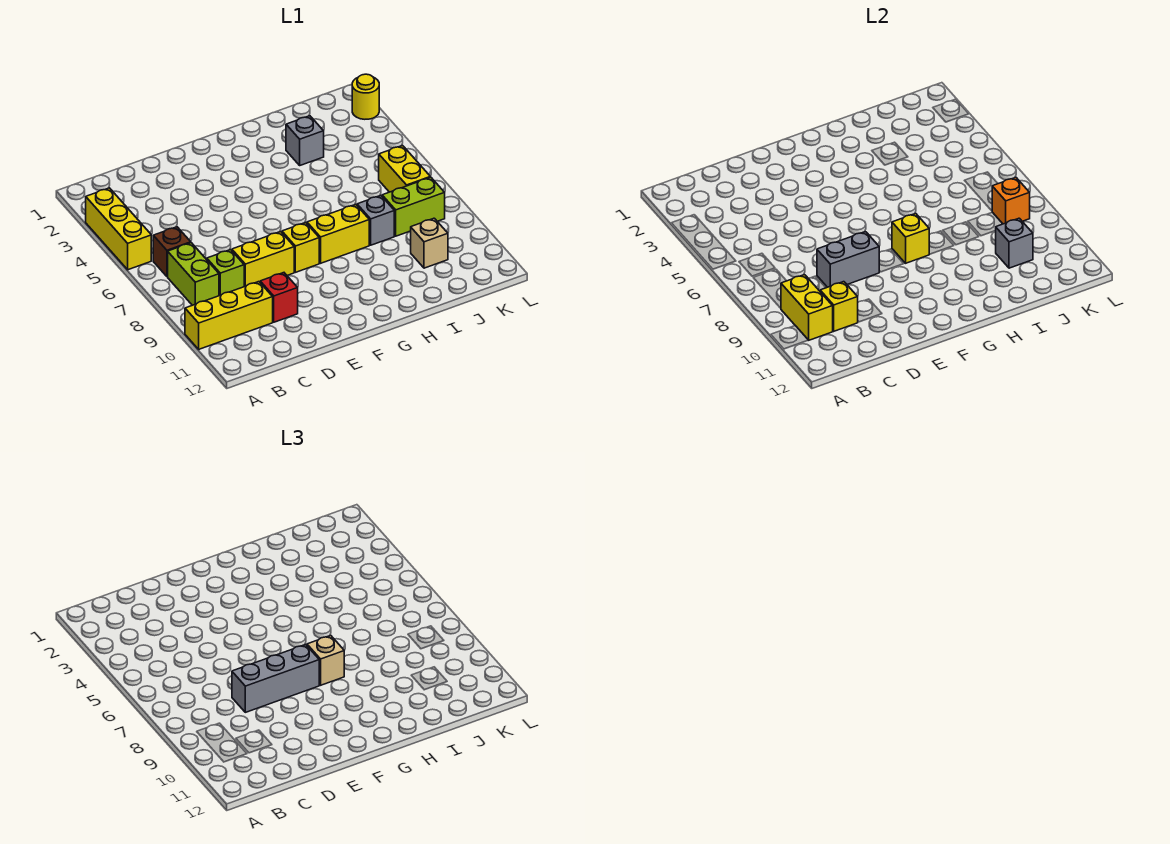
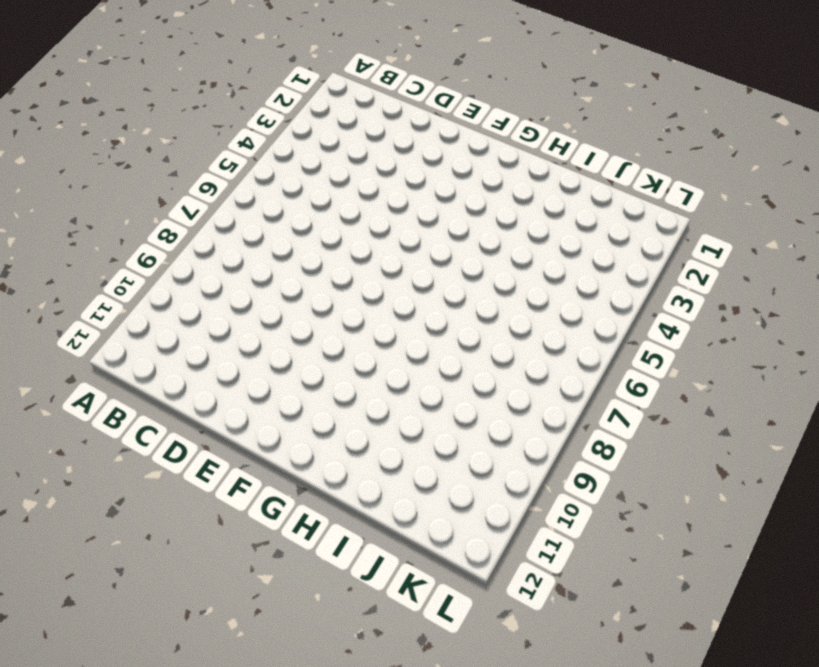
none -> yellow brick A3:A5 level 1
none -> yellow brick A10:C10 level 1
none -> brown brick B6 level 1

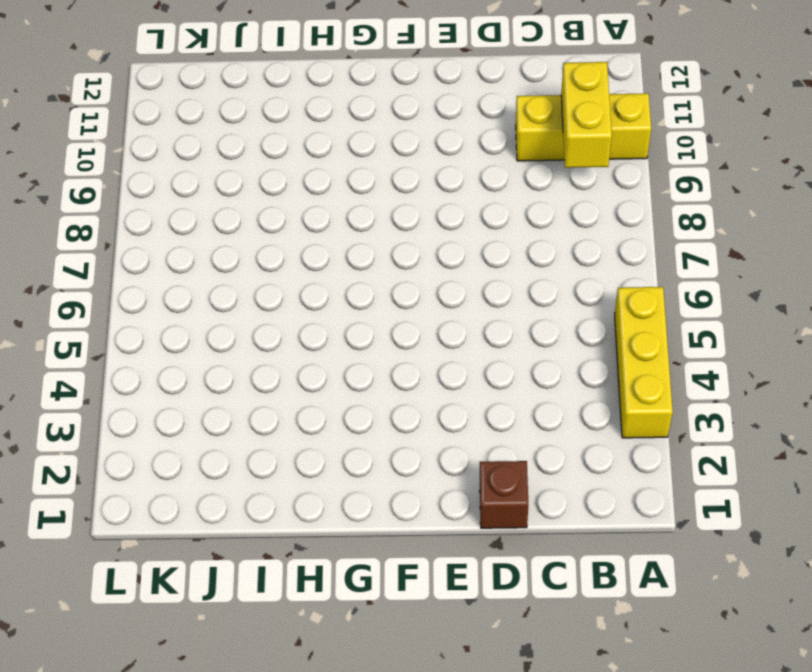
brown brick D1 level 1 -> brown brick B6 level 1
none -> lime brick B7:B8 level 1
none -> lime brick C8 level 1
none -> yellow brick D8:E8 level 1

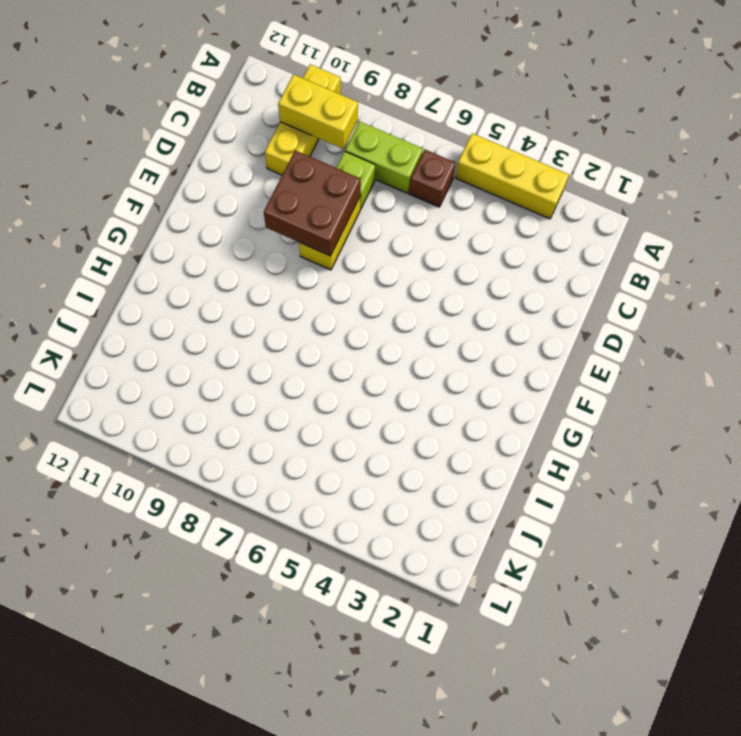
brown brick D8:E9 level 2 -> grey brick D8:E8 level 2
none -> red brick D10 level 1
none -> yellow brick F8 level 1
none -> yellow brick G8:H8 level 1

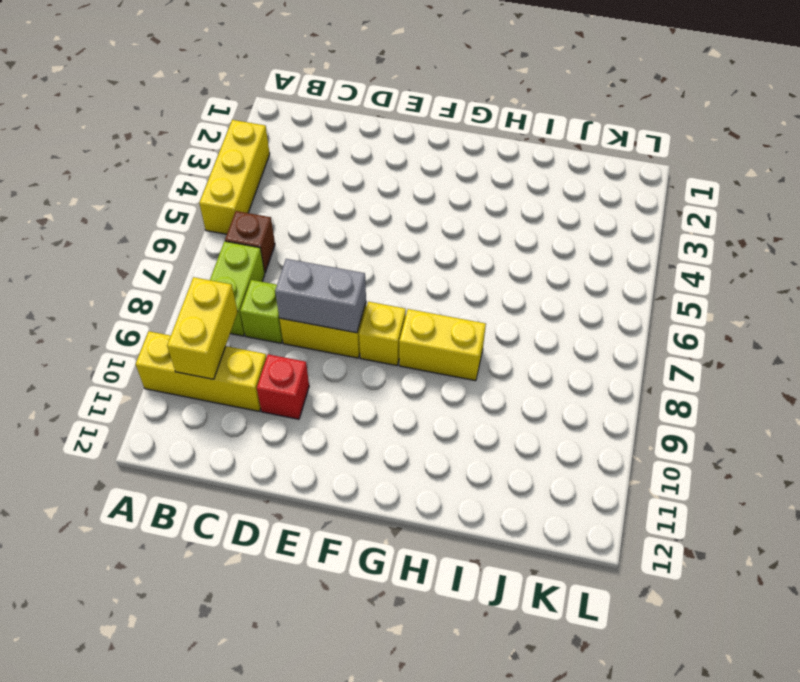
none -> grey brick I3 level 1
none -> grey brick I8 level 1
none -> lime brick J8:K8 level 1

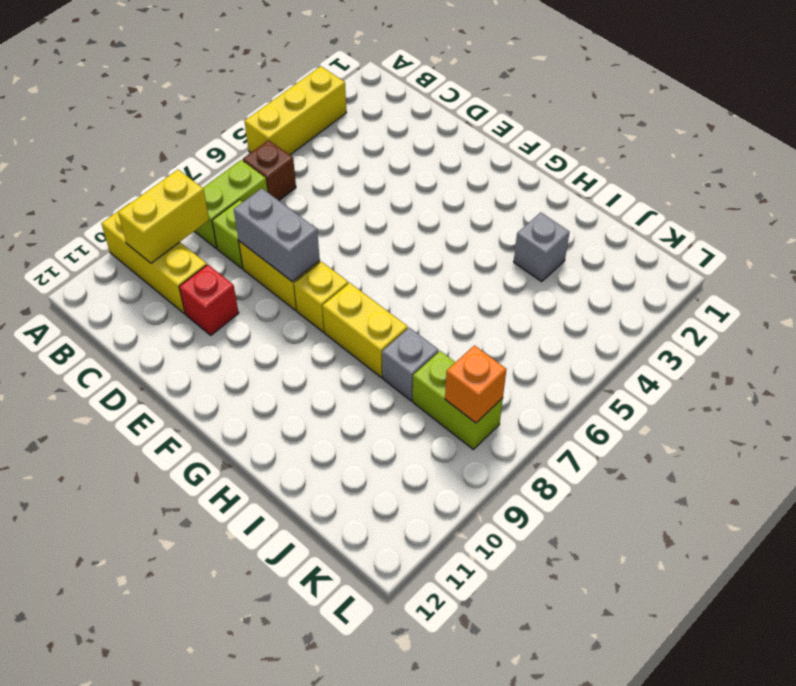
none -> tan brick J10 level 1
none -> yellow brick K6:K7 level 1
none -> yellow round brick L2 level 1

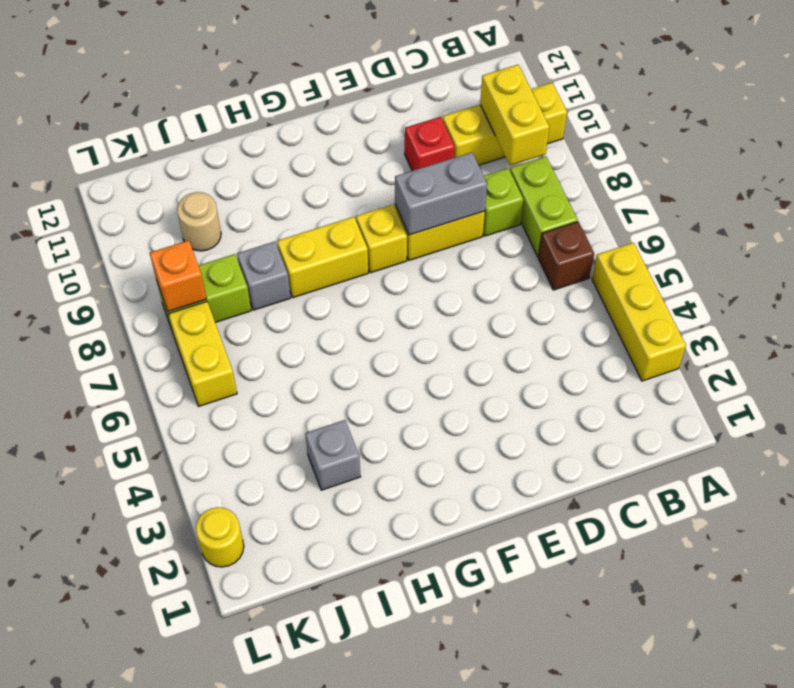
tan round brick J10 level 1 -> tan brick J10 level 1
none -> yellow brick C10 level 2
none -> yellow brick G8 level 2
none -> grey brick J10 level 2

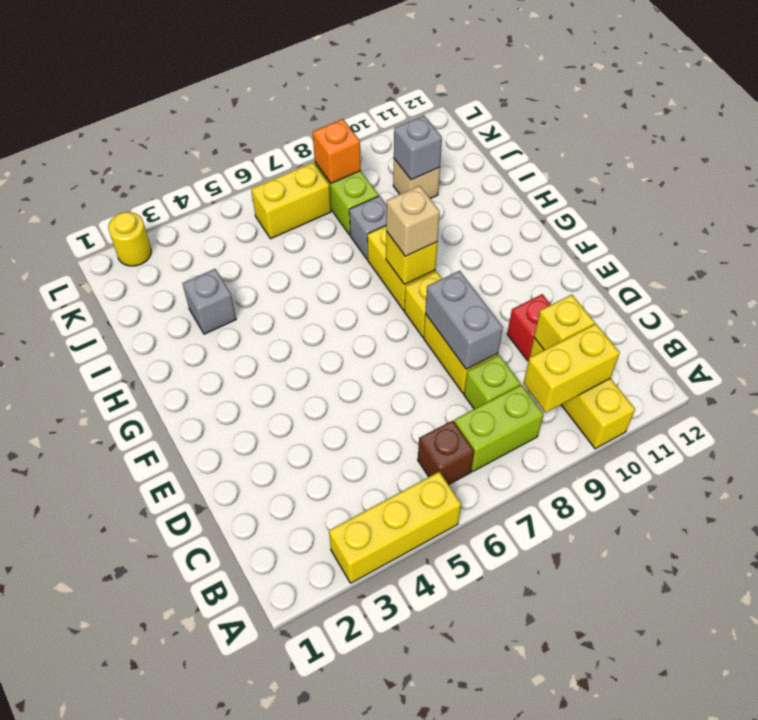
none -> grey brick D8:F8 level 3

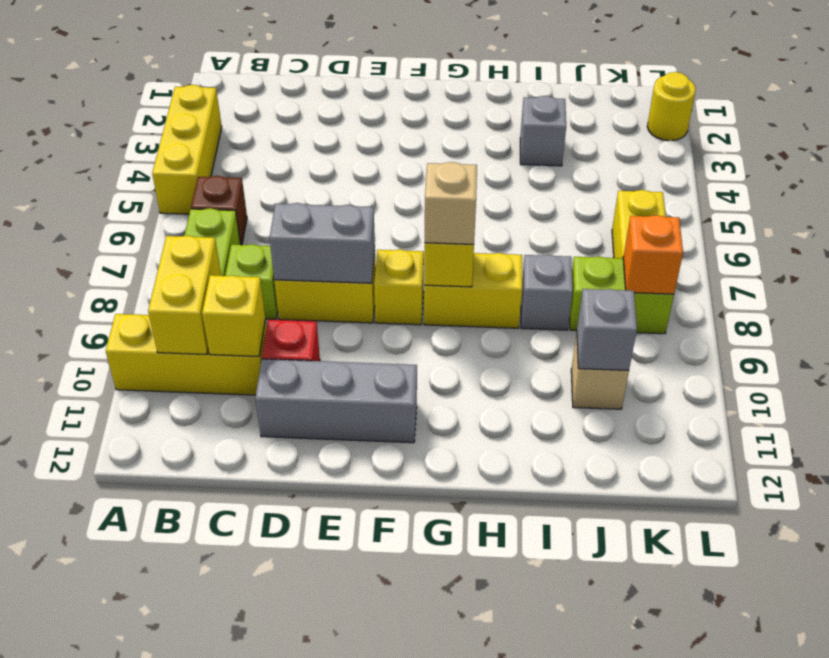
grey brick D11:F11 level 1 -> grey brick D8:F8 level 3

